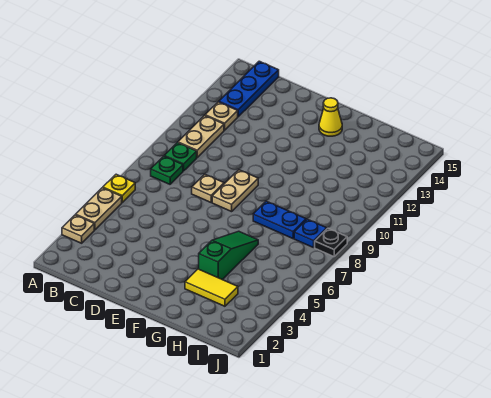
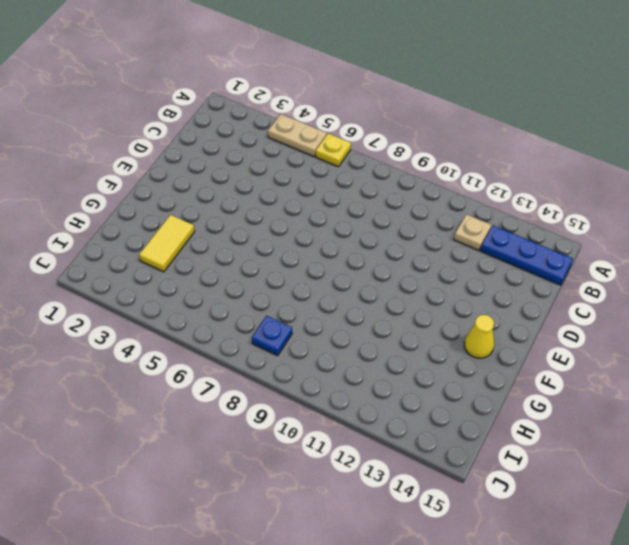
none -> tan plate A3 level 1
none -> green plate B8 level 1
none -> green plate B9 level 1

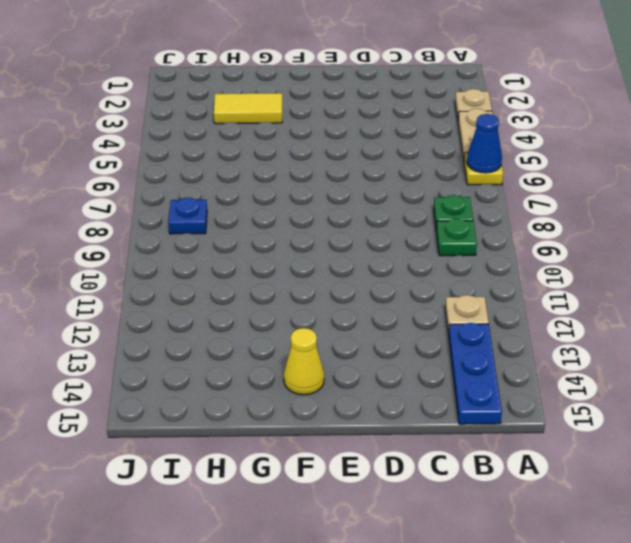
blue cone A6 level 2 -> none
none -> tan plate B10:B11 level 1
none -> tan plate D8 level 1
none -> tan plate E8:E9 level 1

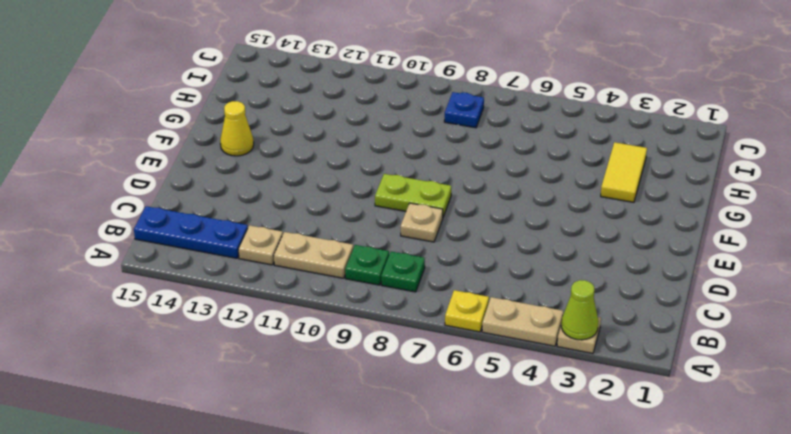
lime cone A3 level 2 -> none
lime plate E8:E9 level 1 -> tan plate E8:E9 level 1
none -> green slope G4:G6 level 1 top 4
none -> blue plate G8:H8 level 1
none -> black plate J8 level 1

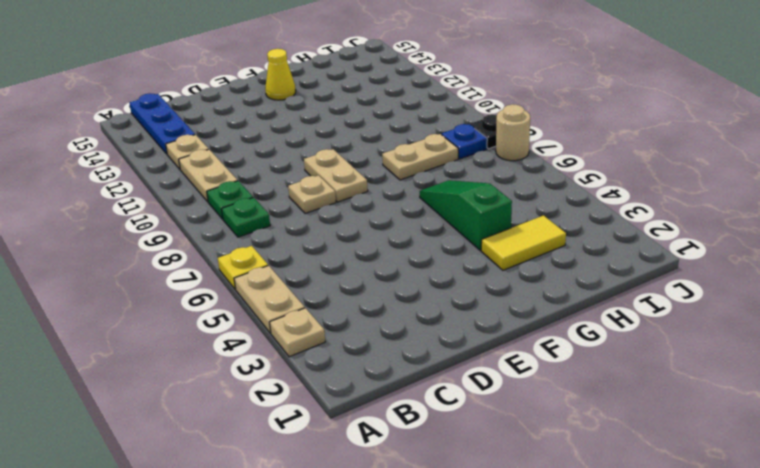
tan plate G8:H8 level 1 -> blue plate G8:H8 level 1
tan round brick J7 level 1 -> none

